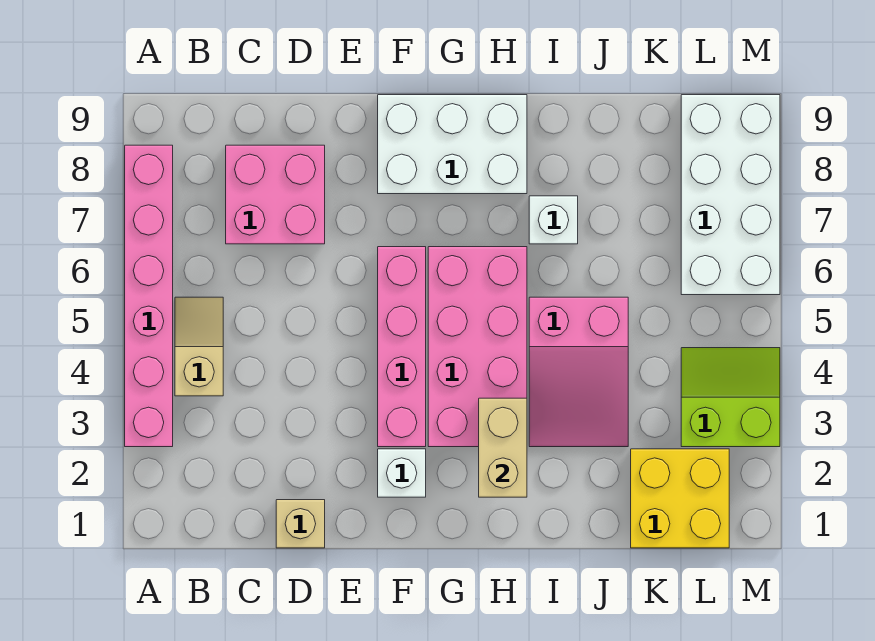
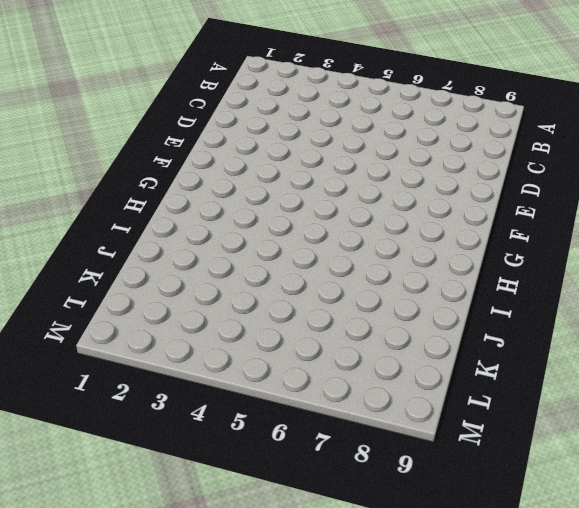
none -> pink brick A3:A8 level 1
none -> tan slope B4:B5 level 1 top 4
none -> pink brick C7:D8 level 1

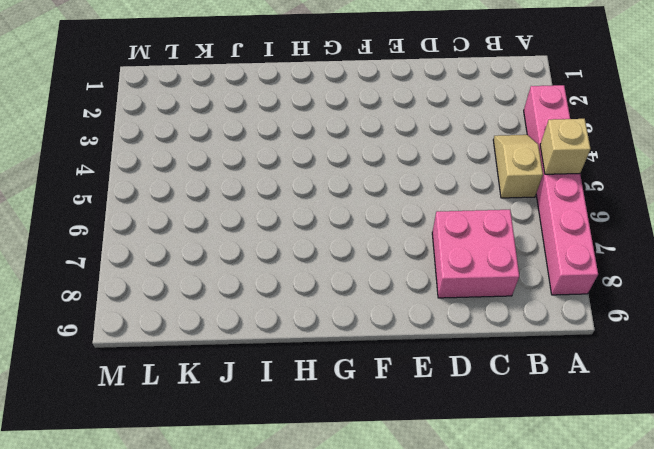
tan brick A5 level 2 -> tan brick D1 level 1
tan slope B4:B5 level 1 top 5 -> tan slope B4:B5 level 1 top 4
none -> white brick F2 level 1
none -> pink brick F3:F6 level 1
none -> white brick F8:H9 level 1

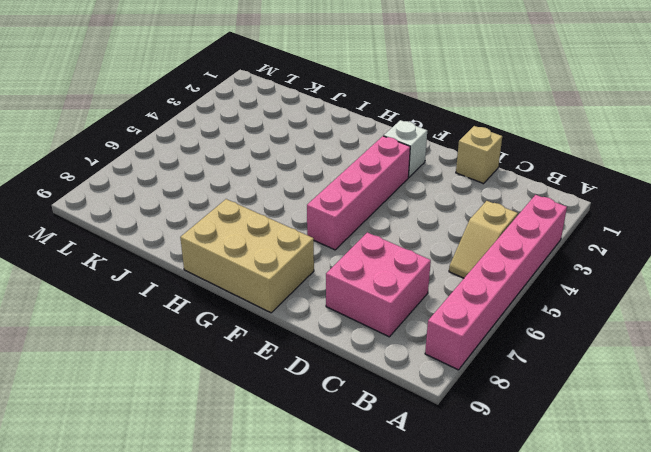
tan brick F8:H9 level 1 -> white brick F8:H9 level 1
none -> pink brick G3:H6 level 1
none -> pink slope I3:J5 level 1 top 5
none -> white brick I7 level 1

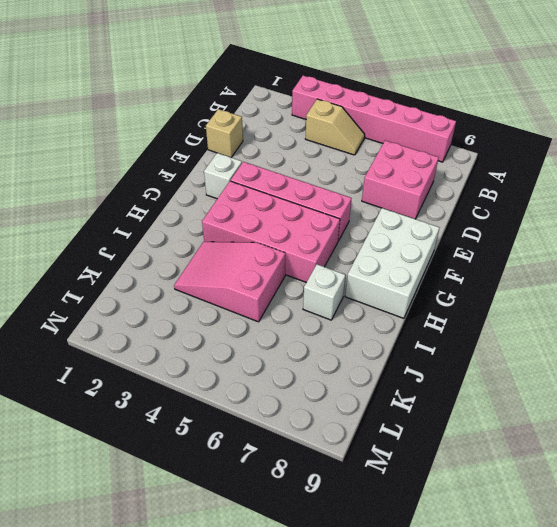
none -> yellow brick K1:L2 level 1
none -> lime slope L3:M4 level 1 top 3
none -> white brick L6:M9 level 1

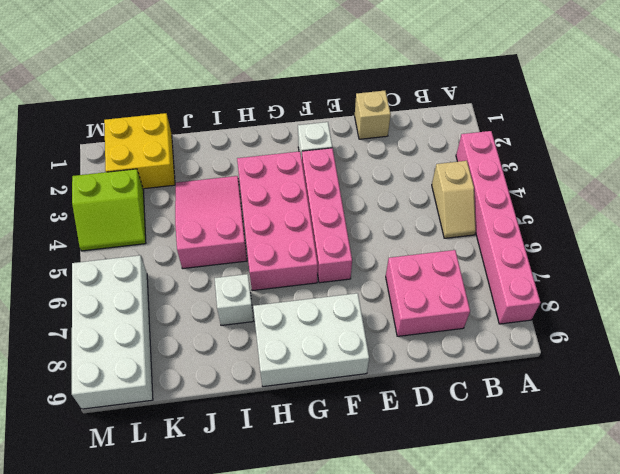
none -> tan brick H2:H3 level 2

